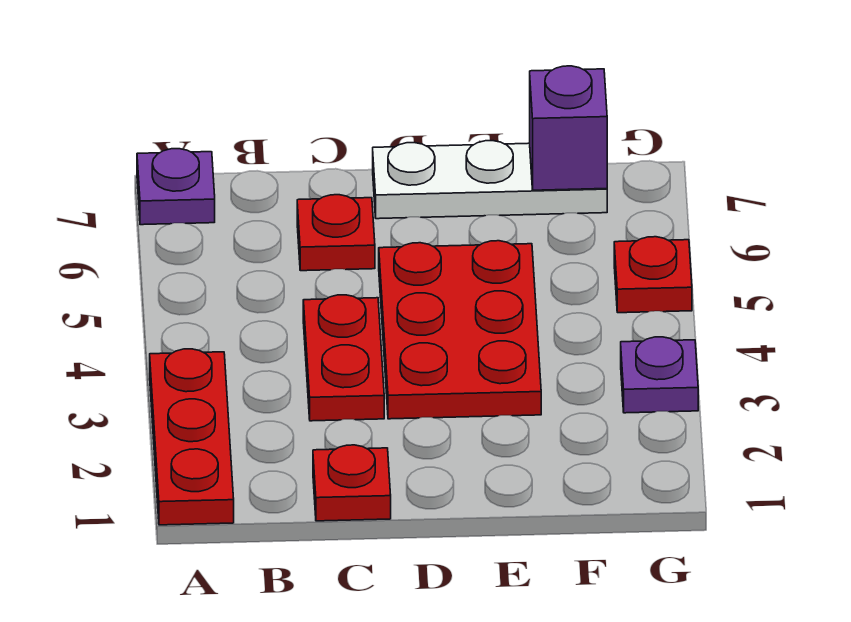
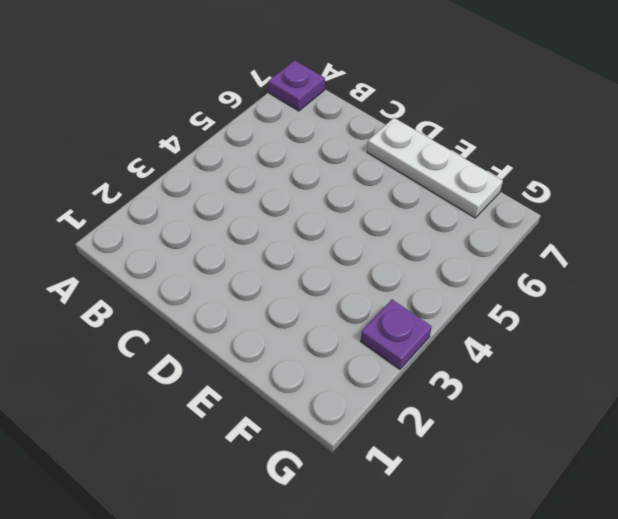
none -> red plate A1:A3 level 1
none -> red plate C1 level 1

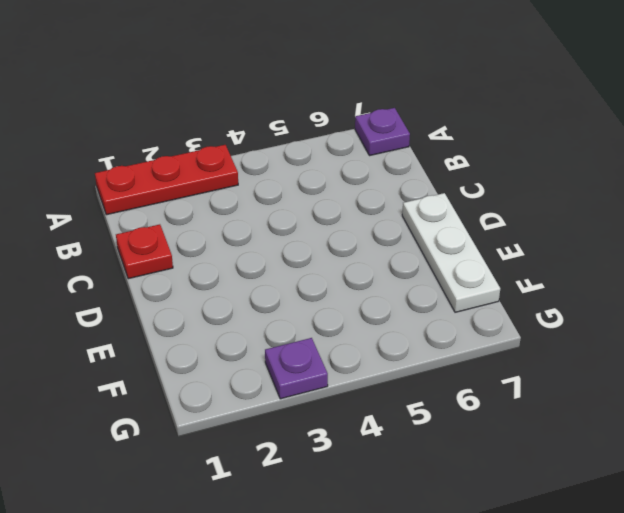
none -> red plate C3:C4 level 1
none -> red plate C6 level 1

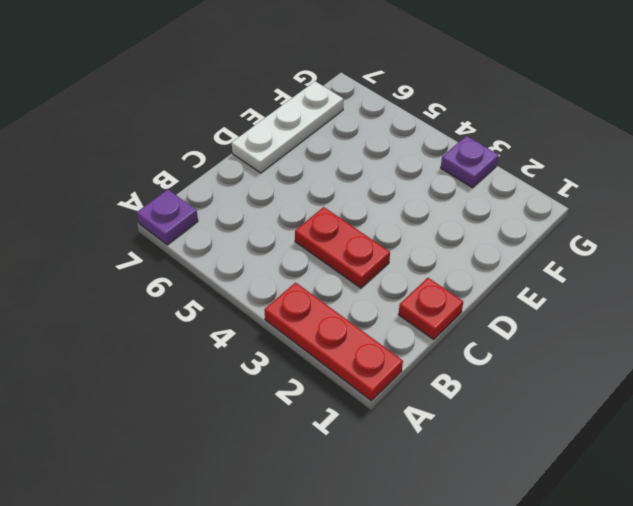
none -> red plate C6 level 1
none -> red plate D3:E5 level 1

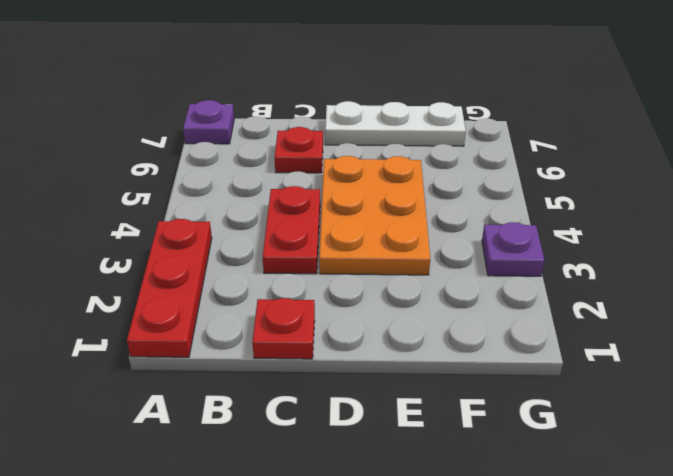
orange plate D3:E5 level 1 -> red plate D3:E5 level 1
none -> red plate G5 level 1
none -> purple brick F7 level 2

